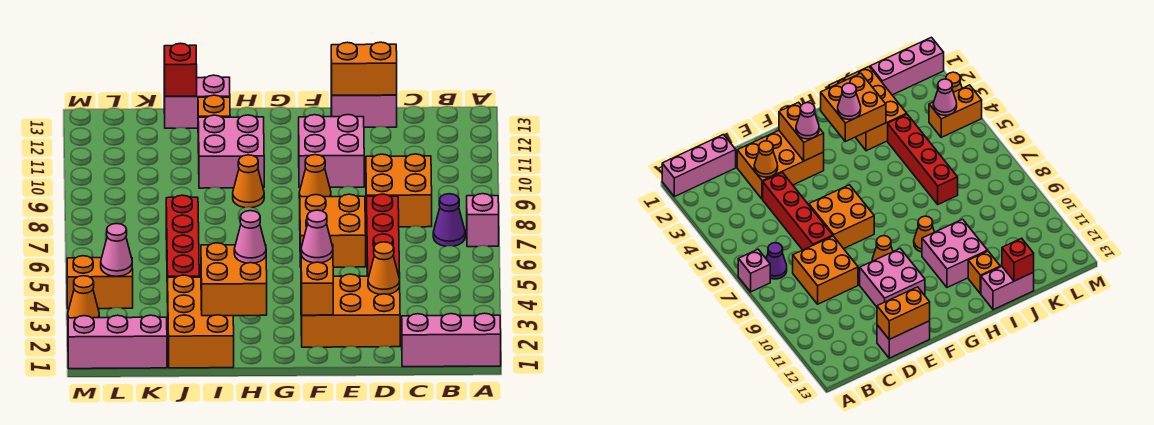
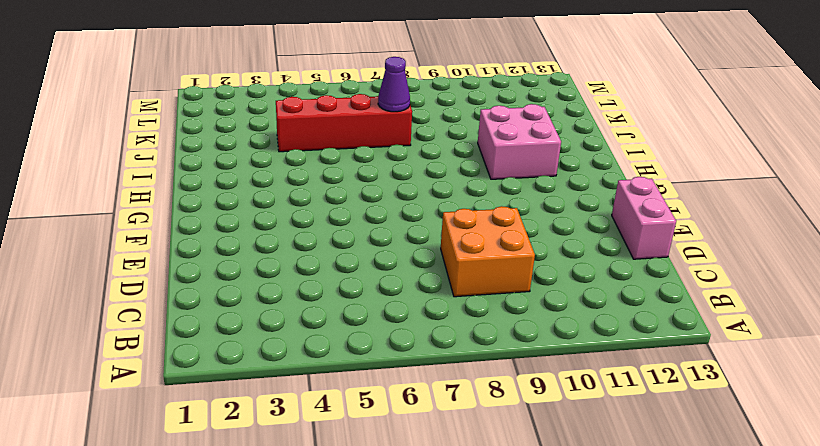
purple cone J7 level 2 -> purple cone B7 level 1
none -> pink brick A1:C1 level 1
none -> pink brick A7 level 1
none -> orange brick D2:F3 level 1

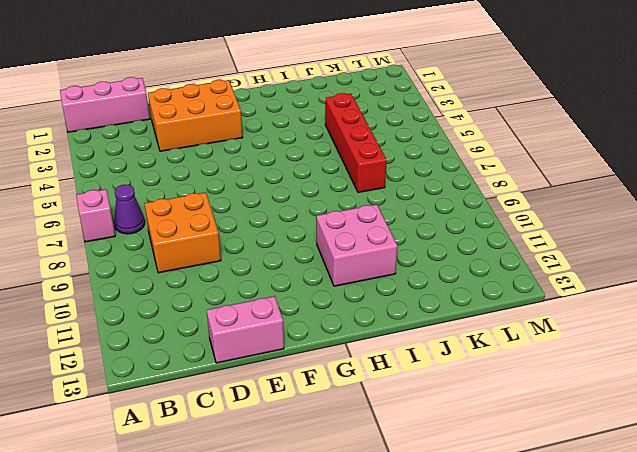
none -> red brick D4:D7 level 1
none -> orange brick E6:F7 level 1
none -> pink brick E10:F11 level 1

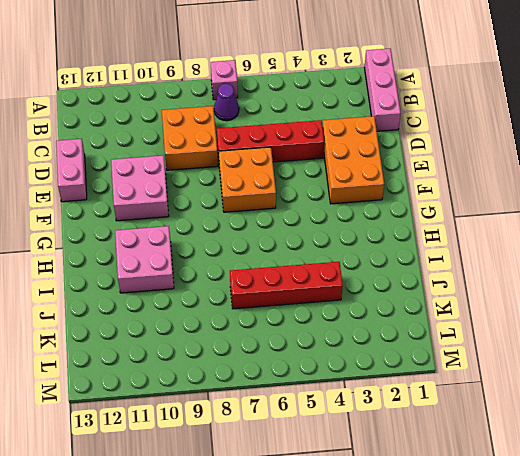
none -> orange cone F9 level 1
none -> orange cone H9 level 1
none -> orange brick I1:J3 level 1

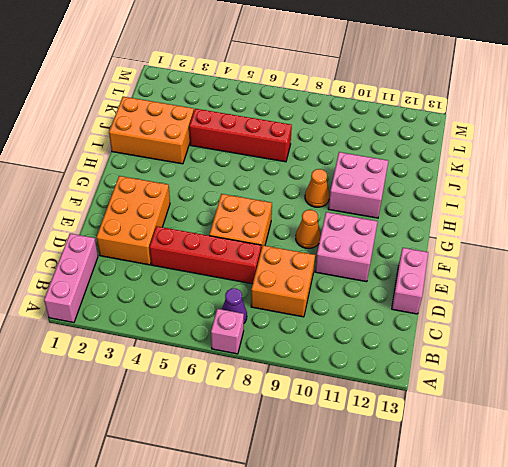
none -> orange brick I12 level 1
none -> pink brick I13:J13 level 1
none -> pink brick K1:M1 level 1

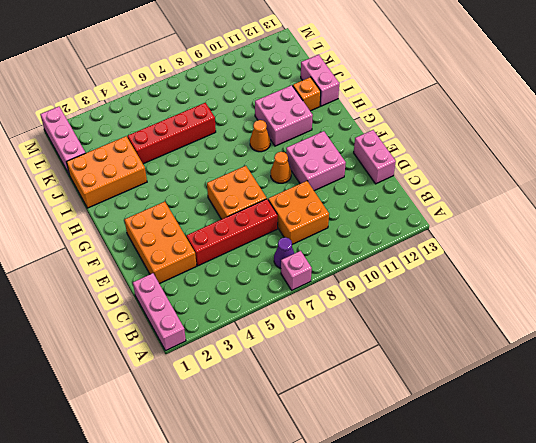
none -> orange brick L4:M4 level 1
none -> orange cone M3 level 1
none -> orange cone D3 level 2

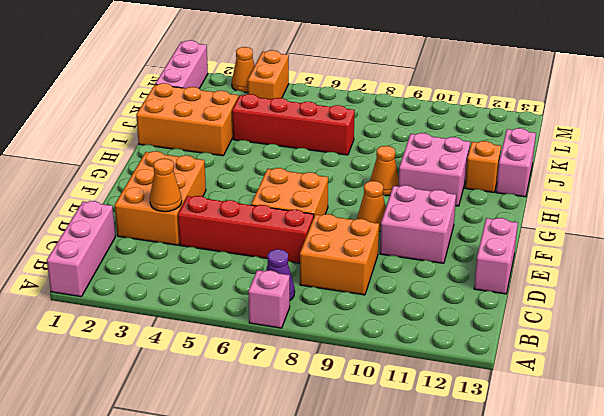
none -> orange brick D13:E13 level 2
none -> orange brick F2:F3 level 2
none -> orange brick H2:I3 level 2

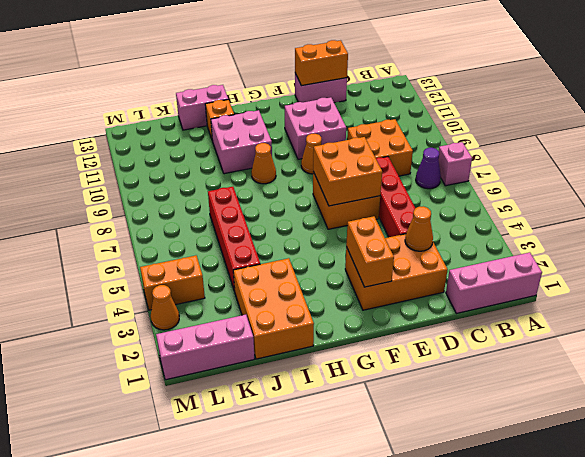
orange brick E6:F7 level 2 -> orange brick H2:I3 level 2
none -> red brick J13 level 2
none -> pink cone L4 level 2
none -> pink cone F3 level 3

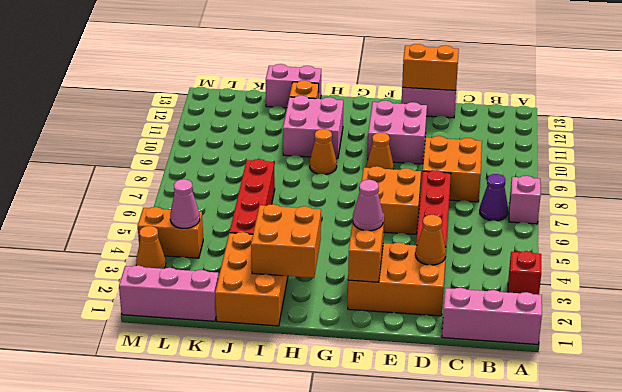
red brick A3 level 1 -> red brick J13 level 2
none -> pink cone H3 level 3

